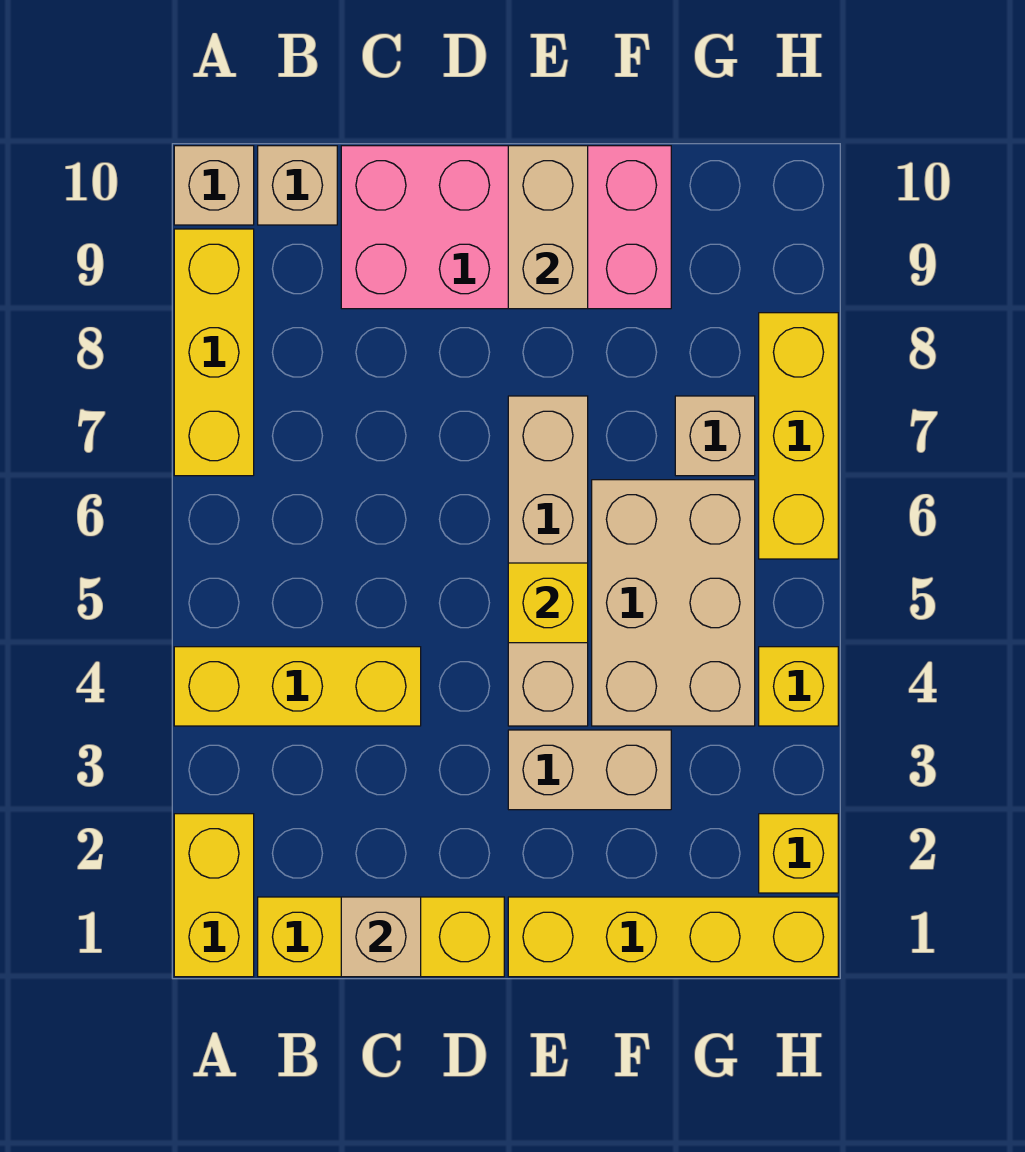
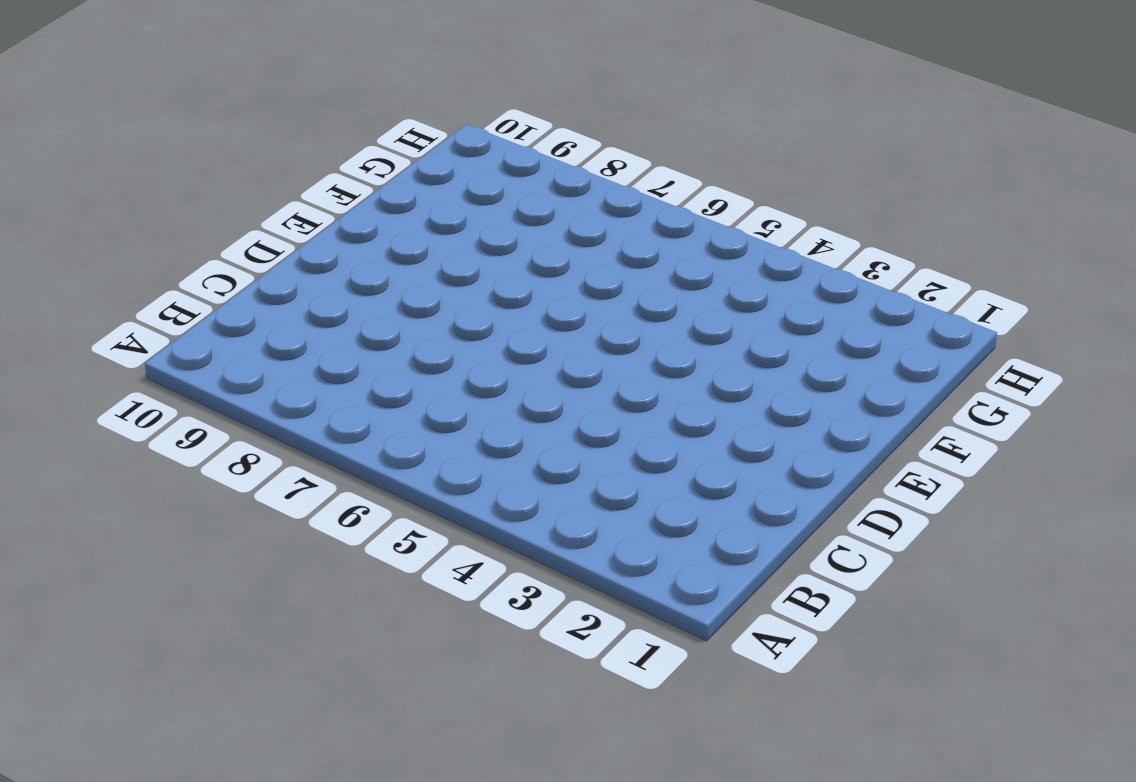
none -> yellow brick A1:A2 level 1
none -> yellow brick A4:C4 level 1
none -> yellow brick A7:A9 level 1

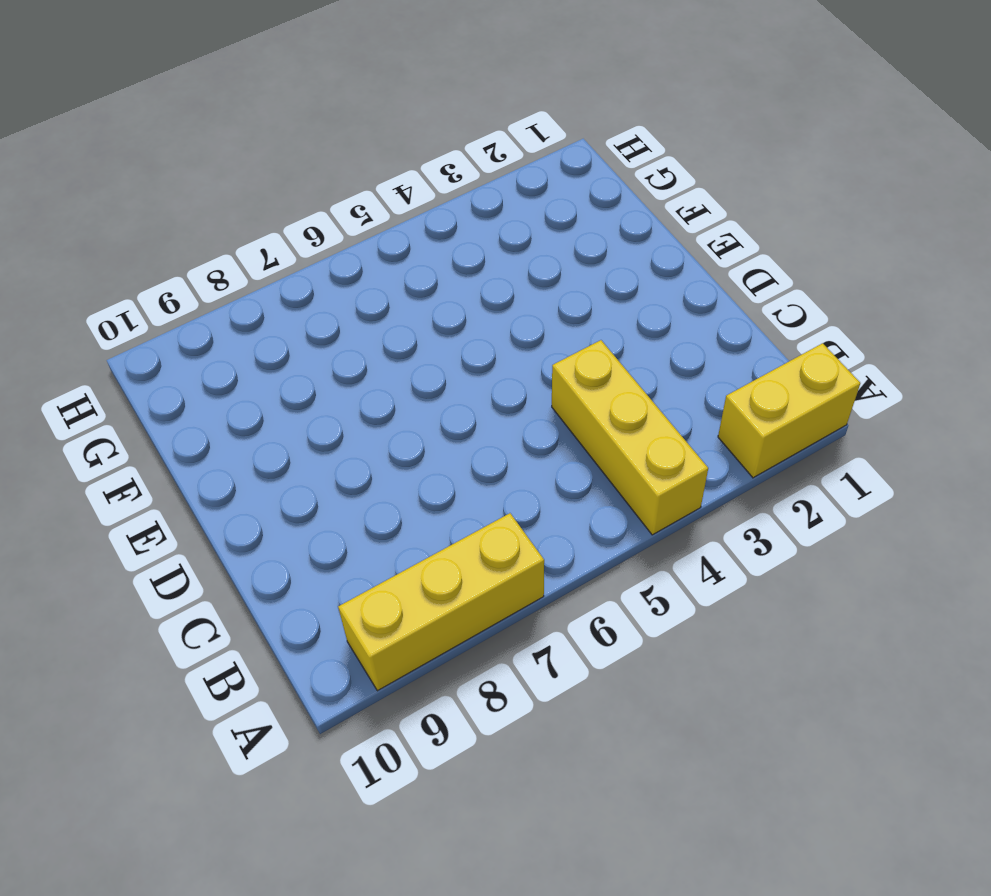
none -> tan brick A10 level 1
none -> yellow brick B1:D1 level 1
none -> tan brick B10 level 1

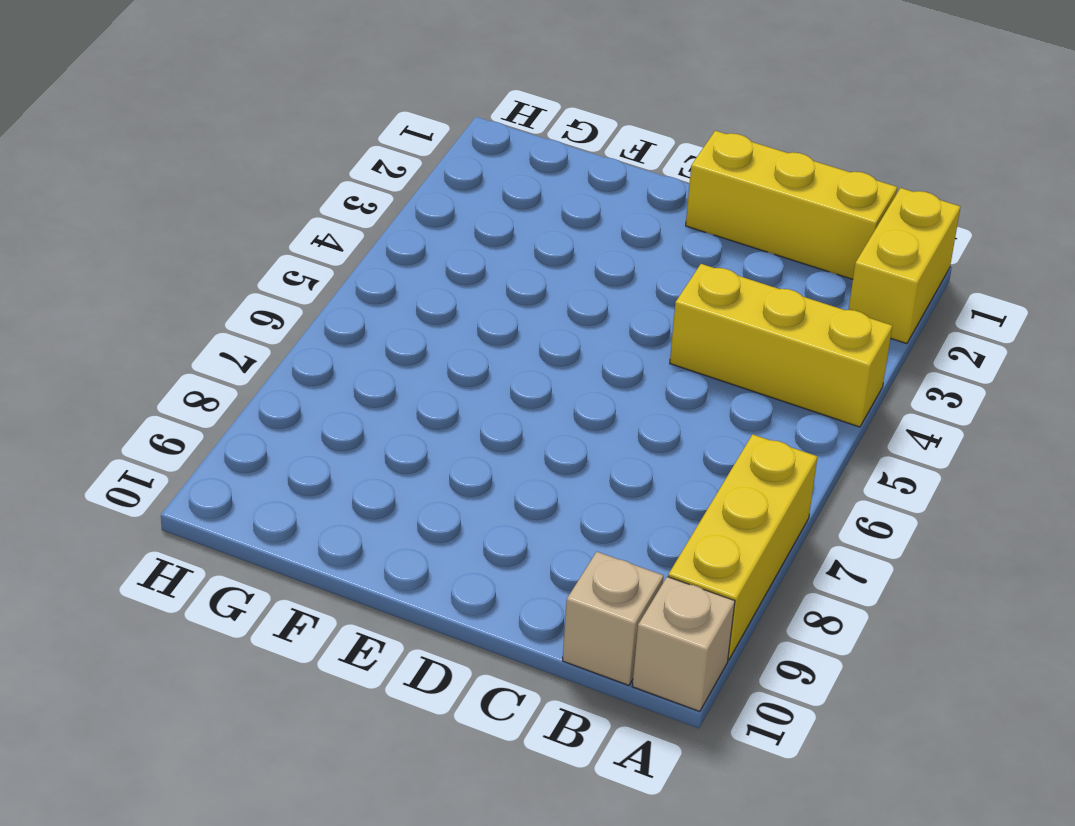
none -> pink brick C9:F10 level 1
none -> yellow brick E1:H1 level 1
none -> tan brick E3:F3 level 1

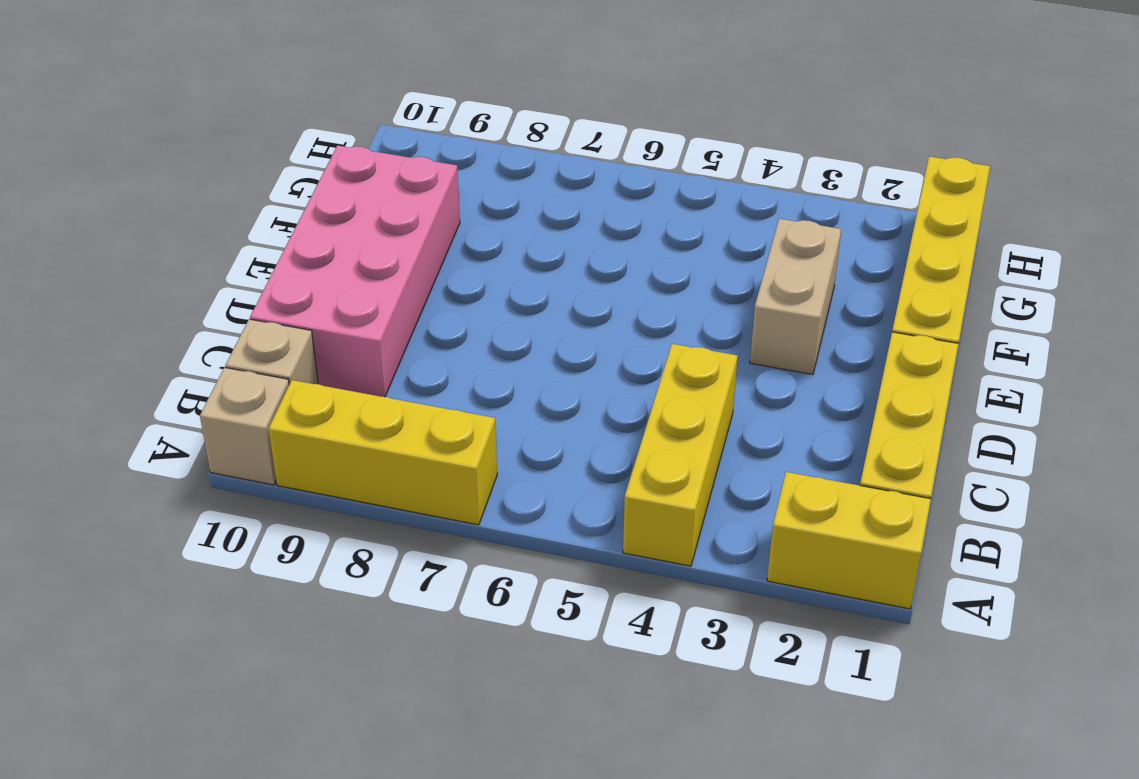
none -> tan brick E4:E7 level 1
none -> tan brick F4:G6 level 1
none -> tan brick G7 level 1

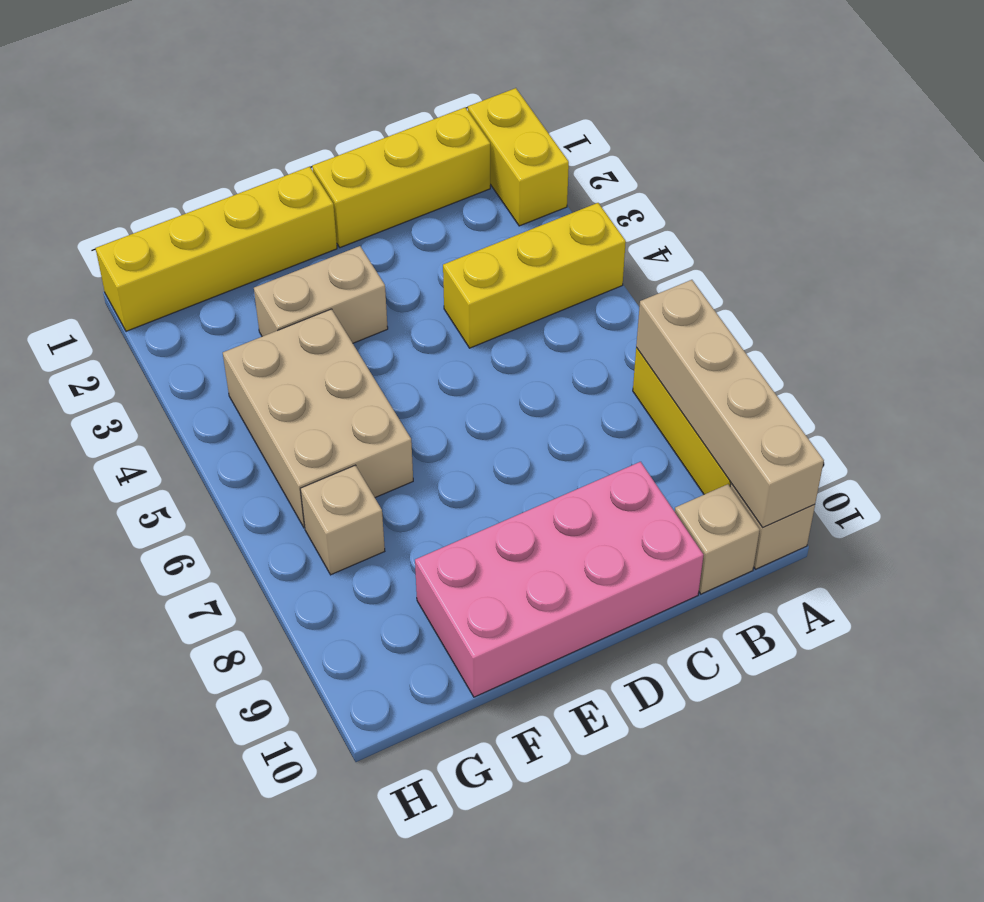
tan brick A7:A10 level 2 -> tan brick E4:E7 level 1
none -> yellow brick H2 level 1
none -> yellow brick H4 level 1
none -> yellow brick H6:H8 level 1

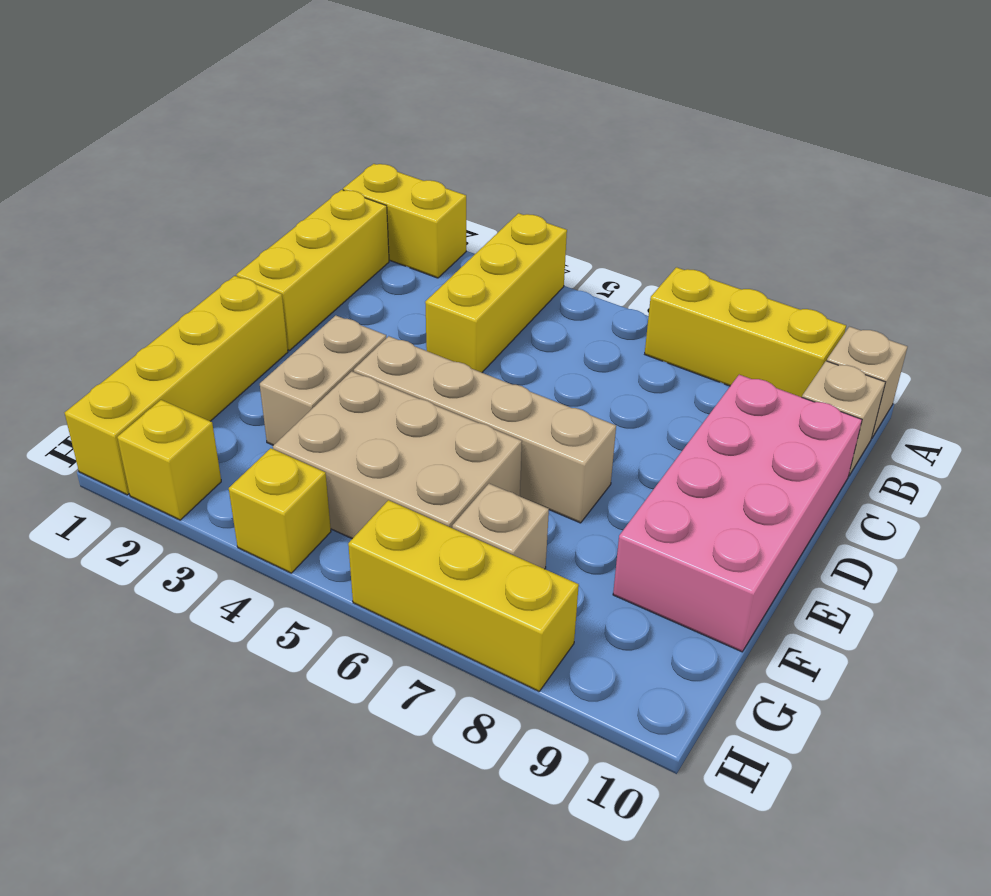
none -> tan brick C1 level 2
none -> yellow brick E5 level 2
none -> tan brick E9:E10 level 2

